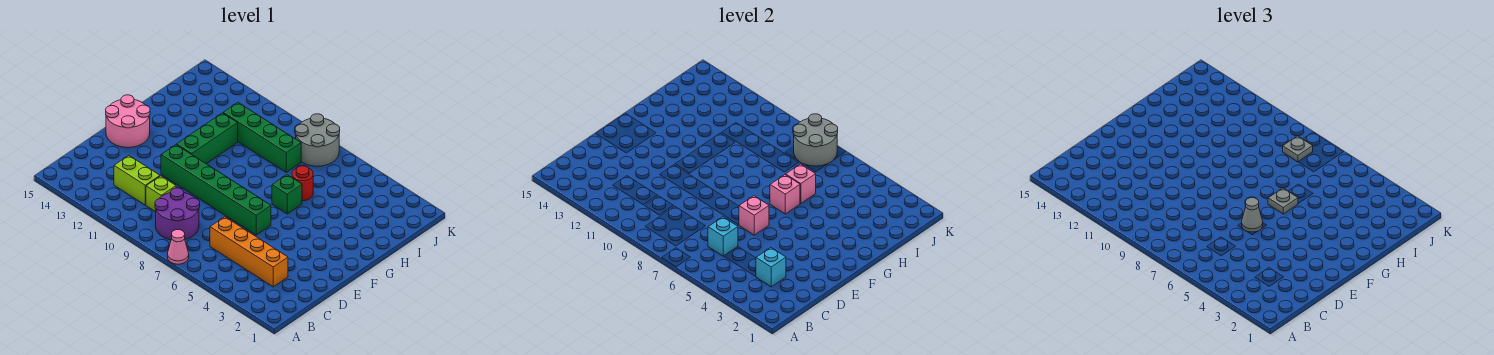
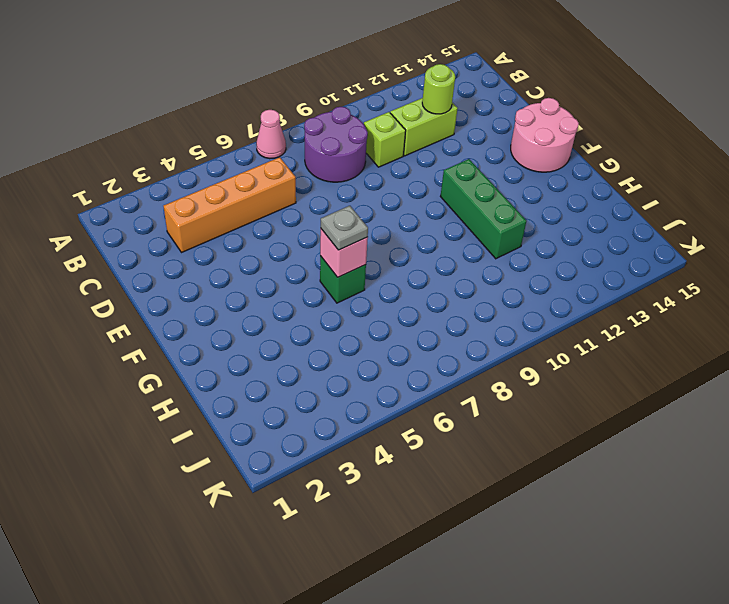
lime round brick C12 level 2 -> none
none -> green brick E6:E11 level 1
none -> red round brick H6 level 1
none -> green brick I8:I11 level 1

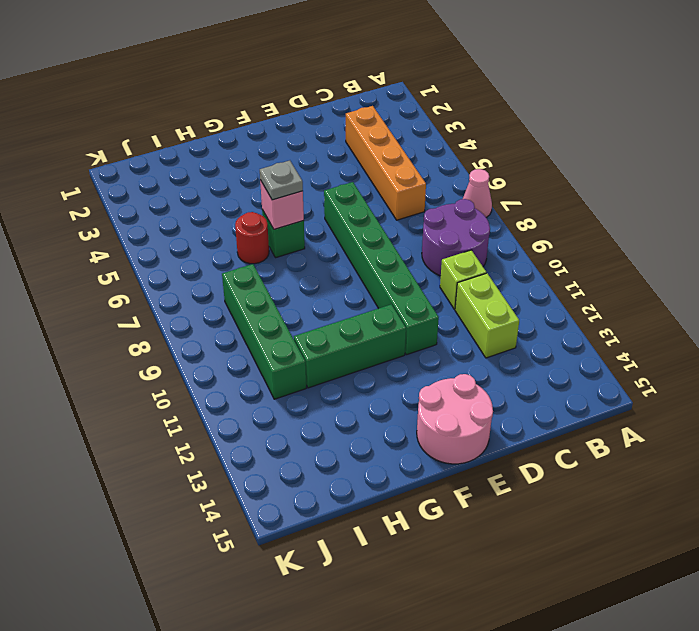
none -> grey round brick J7:K8 level 1
none -> cyan brick C3 level 2
none -> cyan brick C6 level 2

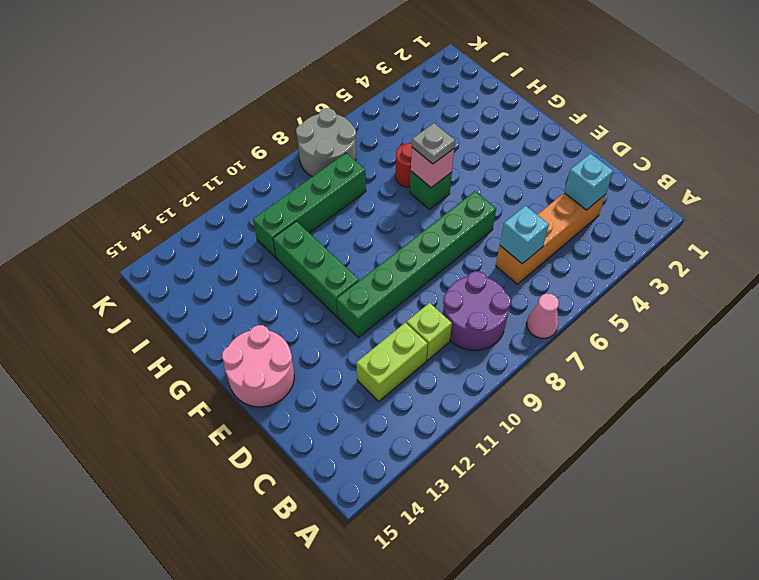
none -> pink brick E6 level 2
none -> pink brick H6 level 2
none -> grey round brick J7:K8 level 2

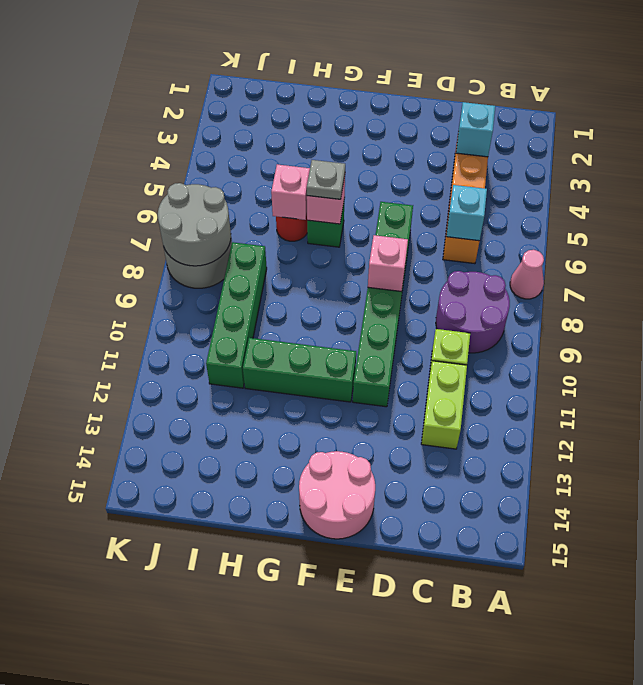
pink brick E8 level 2 -> pink brick E6 level 2
none -> grey cone E6 level 3
none -> grey plate J8 level 3

